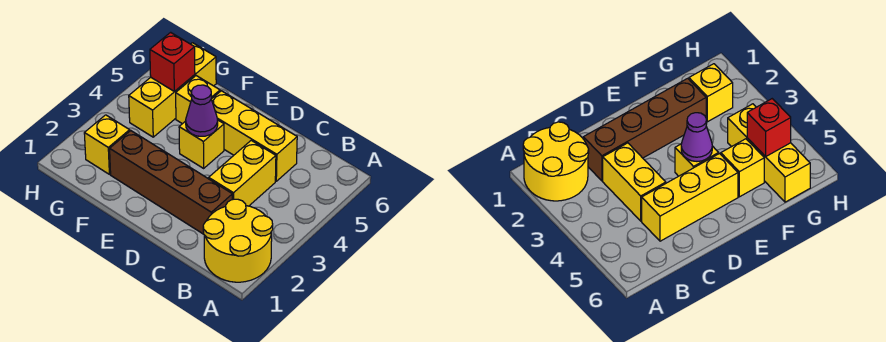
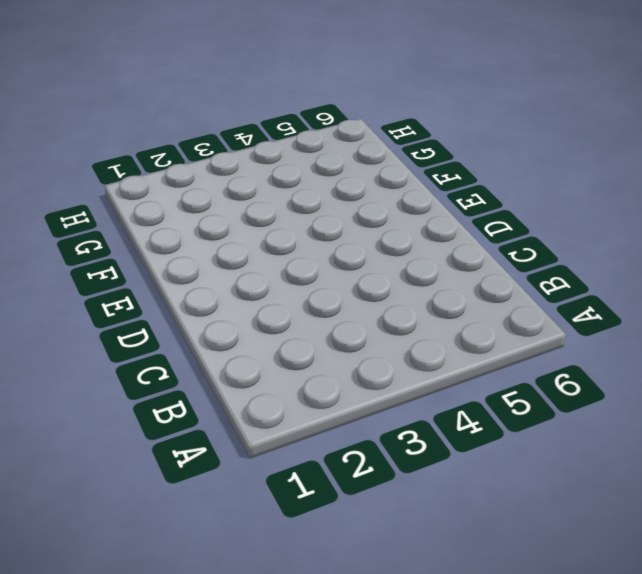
none -> yellow round brick A1:B2 level 1
none -> brown brick C2:F2 level 1

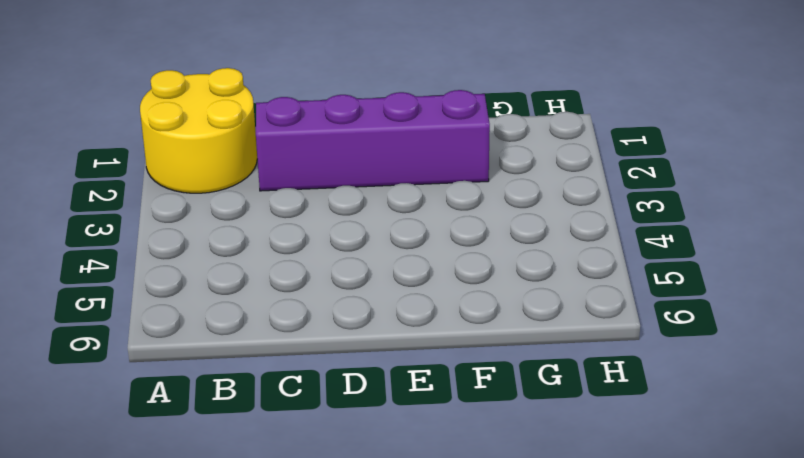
purple brick C2:F2 level 1 -> brown brick C2:F2 level 1
none -> yellow brick C3:C4 level 1
none -> yellow brick C5:E5 level 1

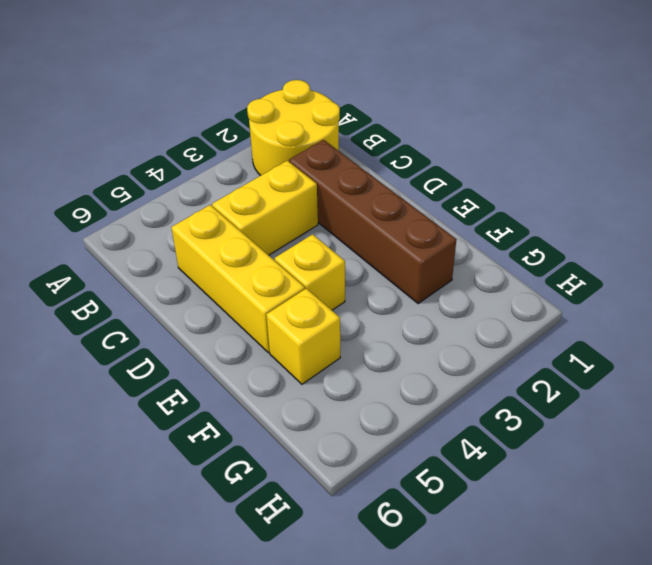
none -> yellow brick G2 level 1
none -> yellow brick G4:G6 level 1

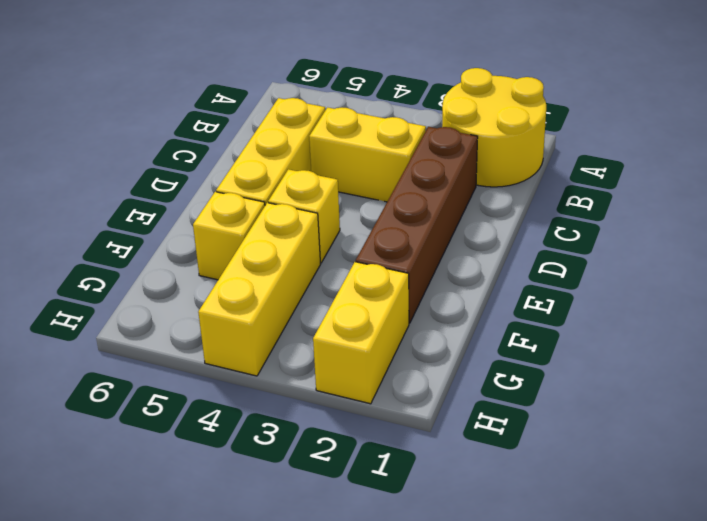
yellow brick F4:H4 level 1 -> yellow brick G4:G6 level 1
yellow brick G2:H2 level 1 -> yellow brick G2 level 1
none -> purple cone E4 level 2
none -> red brick G5 level 2

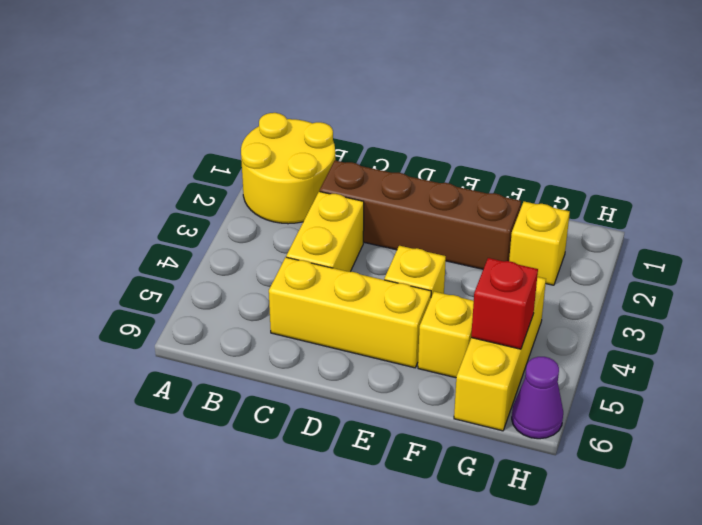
purple cone H6 level 1 -> purple cone E4 level 2

